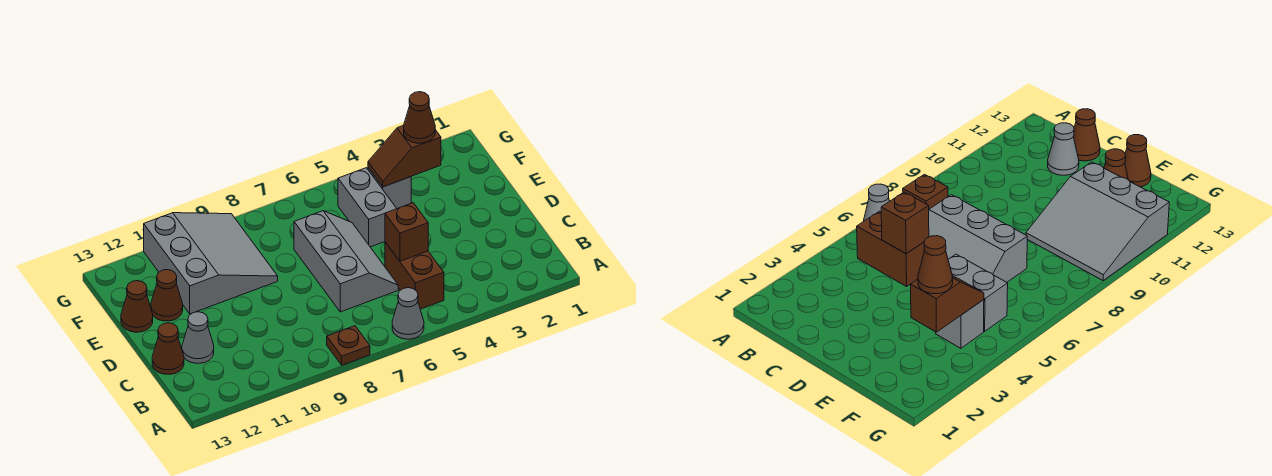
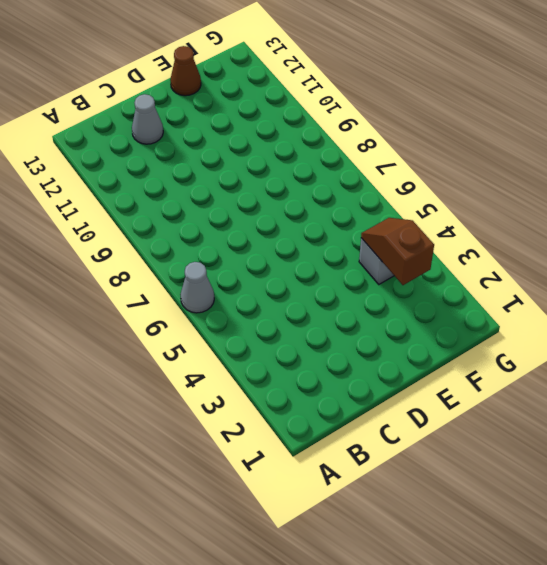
none -> brown plate A8 level 1
none -> brown brick B5:C5 level 1
none -> grey slope C6:E7 level 1 top 7

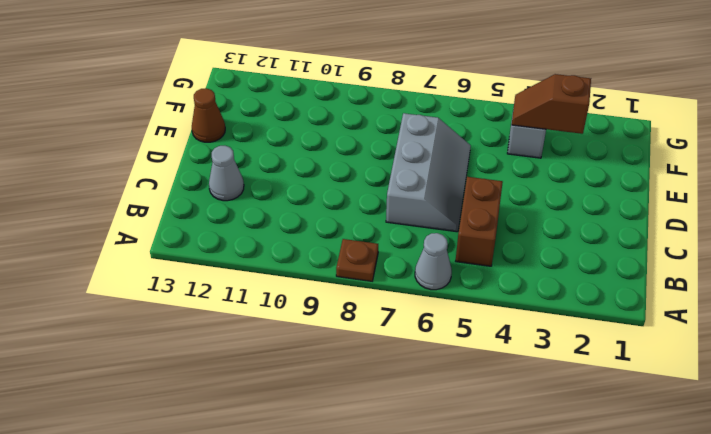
none -> brown cone C13 level 1
none -> grey brick E5:F5 level 1
none -> grey slope E9:G11 level 1 top 11

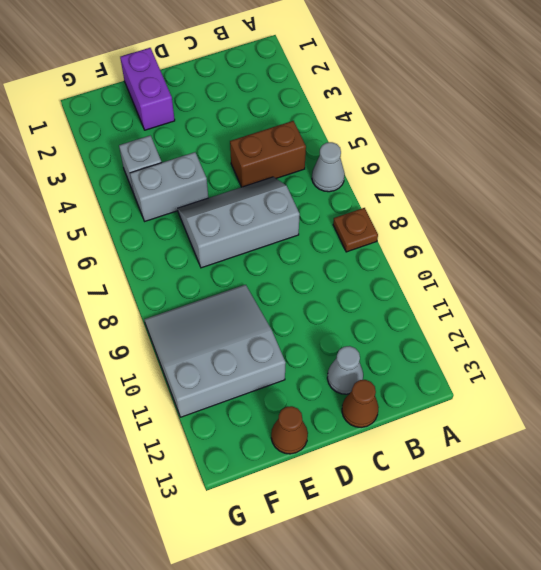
purple brick E1:E2 level 1 -> none
none -> brown cone E12 level 1
none -> brown brick C5 level 2
none -> brown slope F3:F4 level 2 top 3

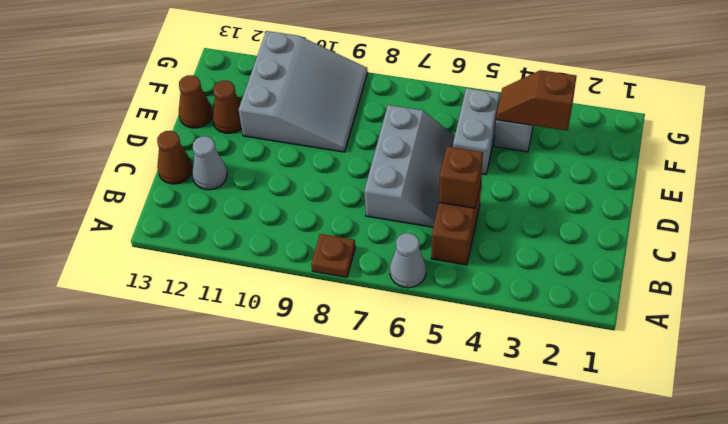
none -> brown cone F3 level 3

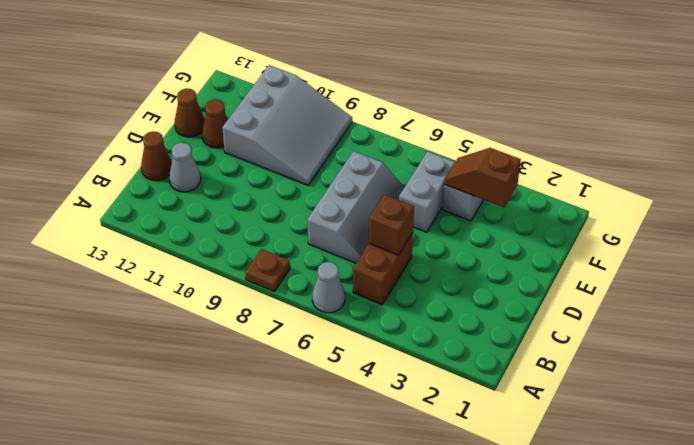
none -> brown cone F3 level 3

